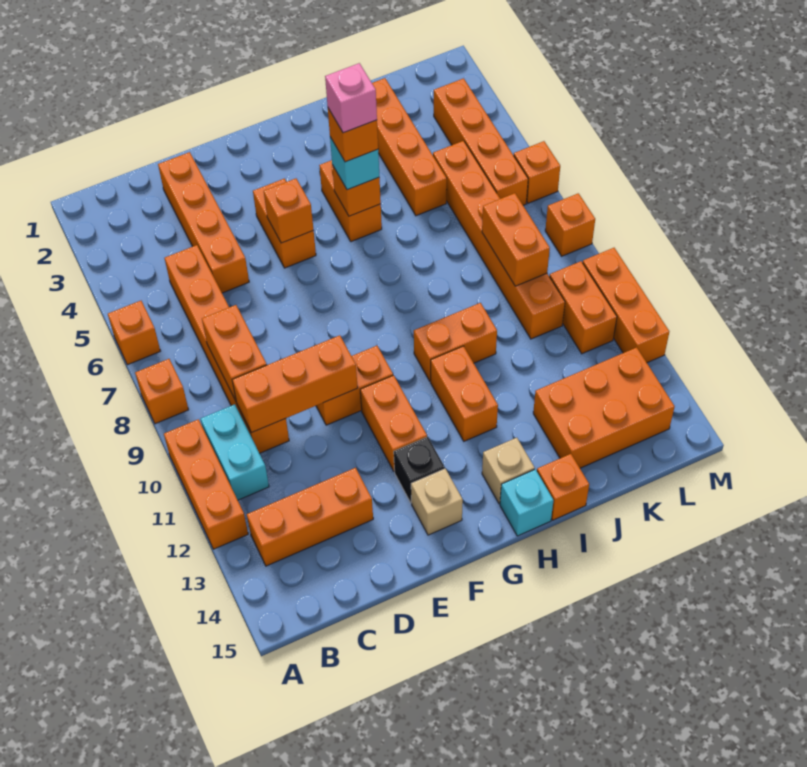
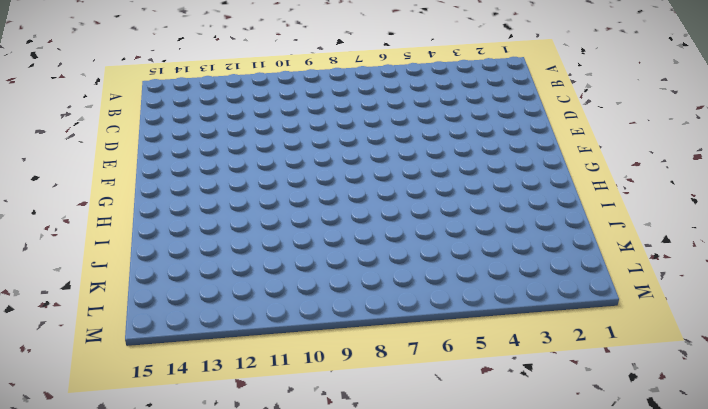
none -> orange brick A6 level 1
none -> orange brick A8 level 1
none -> orange brick A10:A12 level 1
none -> cyan brick B10:B11 level 1

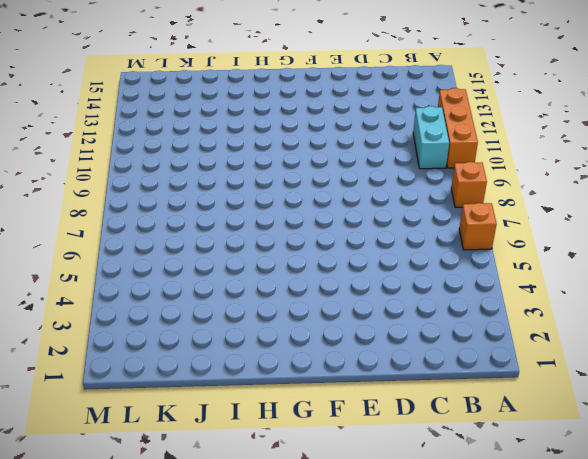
none -> orange brick B13:D13 level 1
none -> orange brick C5:C10 level 1
none -> orange brick D2:D5 level 1
none -> orange brick E10:F10 level 1

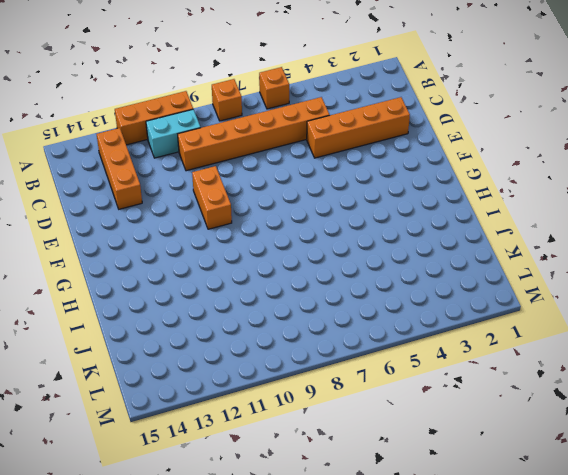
none -> orange brick F4:F5 level 1
none -> orange brick F11:F12 level 1
none -> black brick F13 level 1
none -> tan brick F14 level 1

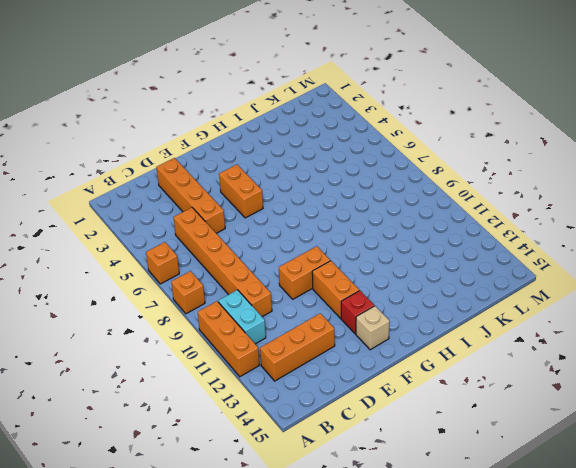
red brick F13 level 1 -> black brick F13 level 1
none -> orange brick H4:H5 level 1
none -> orange brick H10:I10 level 1
none -> orange brick H11:H12 level 1
none -> tan brick H14 level 1

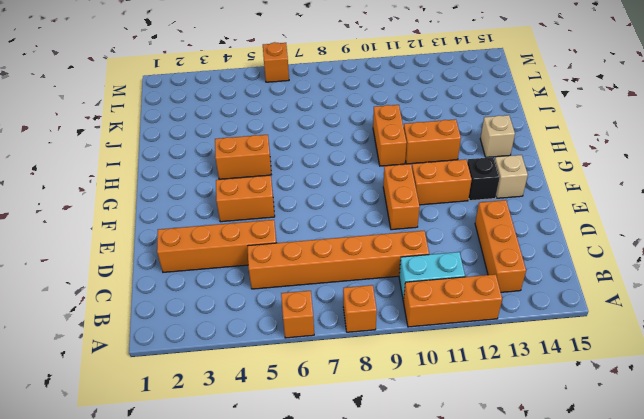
none -> cyan brick H15 level 1
none -> orange brick I15 level 1
none -> orange brick J2:J5 level 1
none -> orange brick J13:L14 level 1

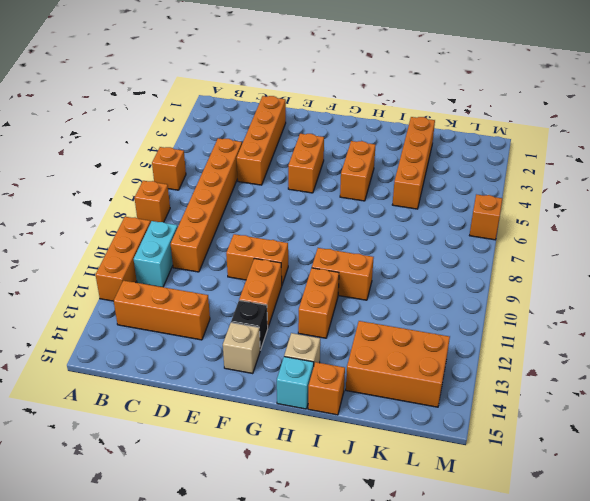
none -> orange brick K5:K10 level 1
none -> orange brick L3:L6 level 1
none -> orange brick L10:L11 level 1
none -> orange brick M8 level 1

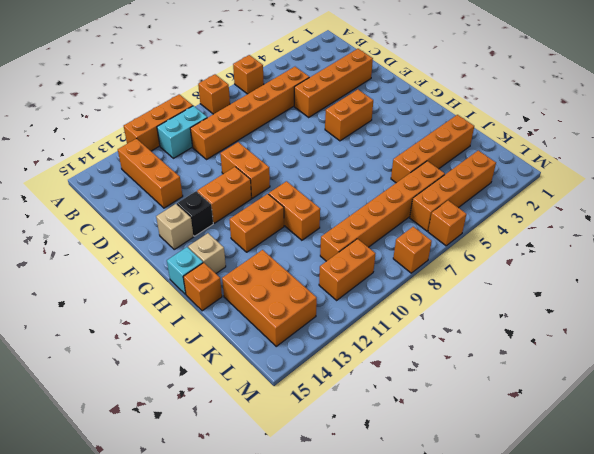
none -> orange brick H4:H5 level 1
none -> orange brick M10:M12 level 1
none -> orange brick C8:C9 level 2
none -> orange brick C10:E10 level 2

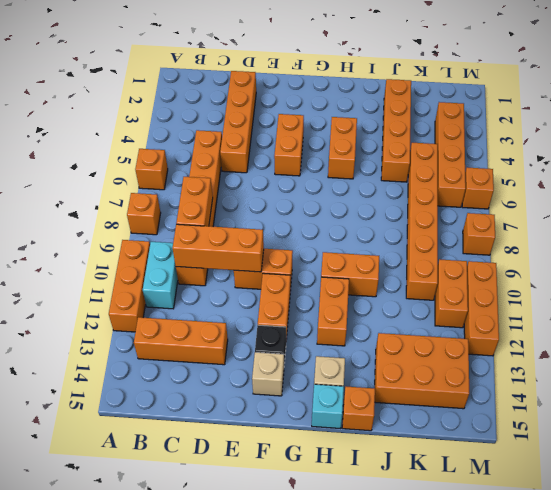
none -> orange brick F5 level 2
none -> orange brick H5 level 2
none -> orange brick K8:K9 level 2
none -> cyan brick H5 level 3

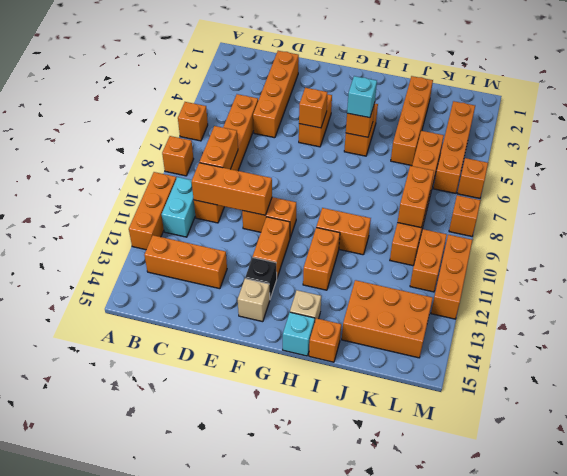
none -> orange brick H5 level 4
none -> pink brick H5 level 5

